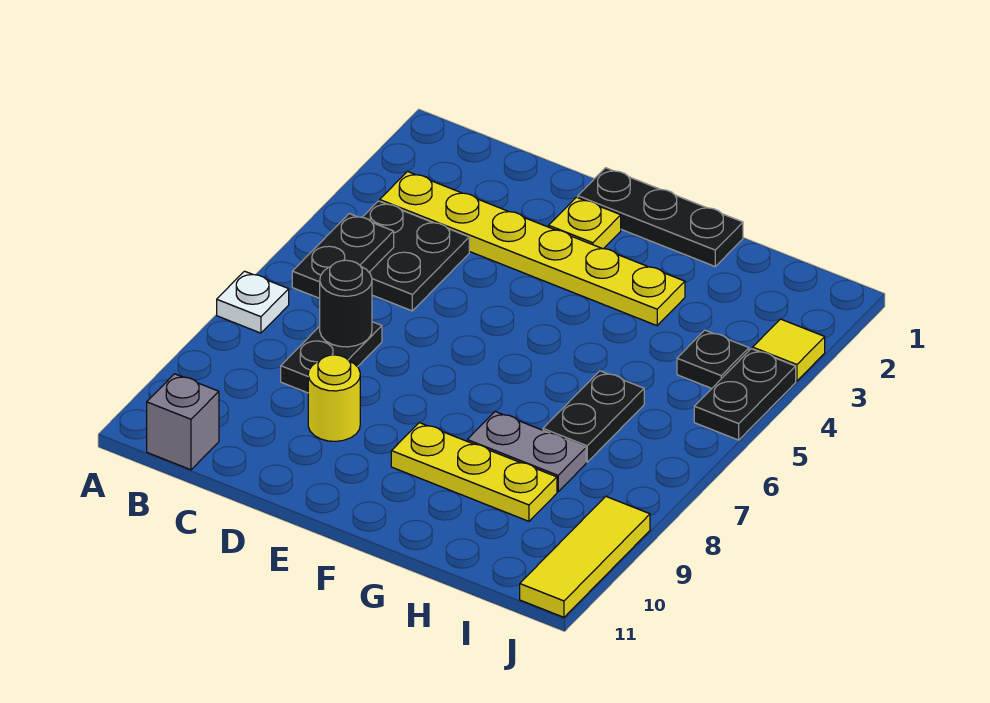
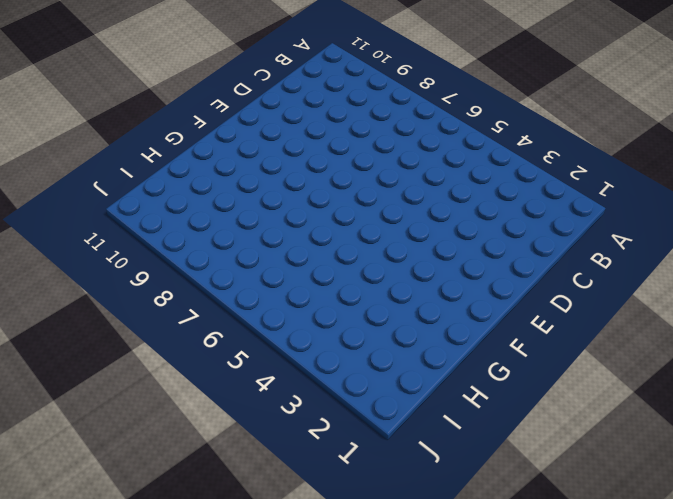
none -> white plate A7 level 1
none -> yellow plate B3:G3 level 1
none -> black plate B4:C5 level 1

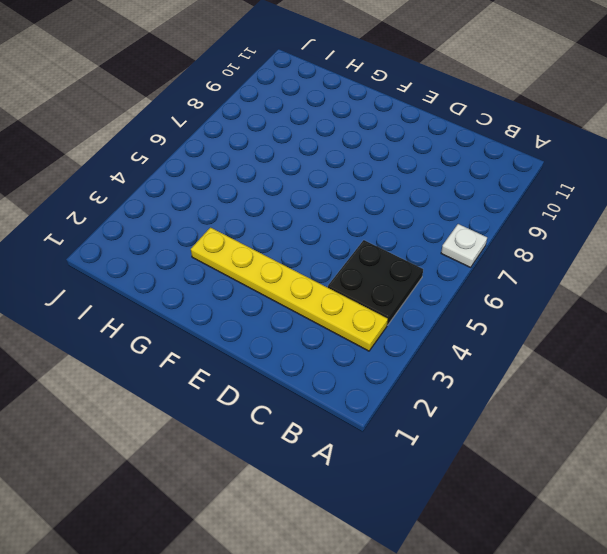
none -> grey brick B11 level 1
none -> black plate C7:C8 level 1
none -> yellow round brick D9 level 1

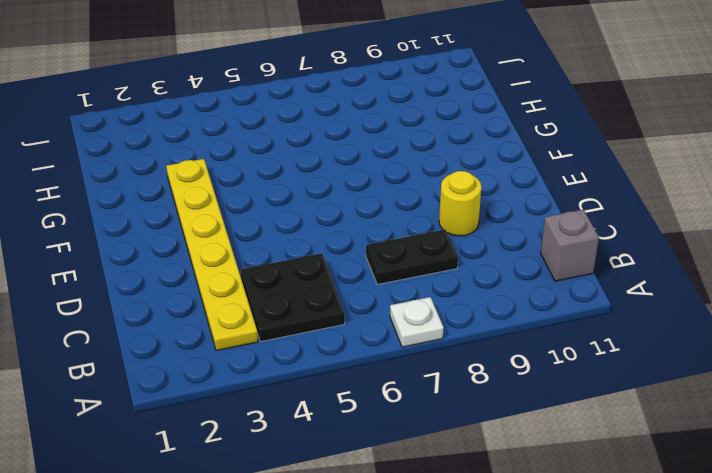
none -> black plate E1:G1 level 1
none -> yellow plate E2 level 1
none -> yellow plate F9:H9 level 1

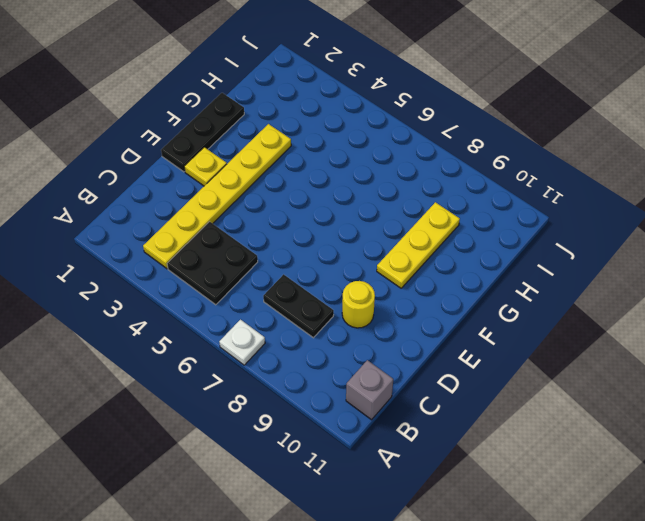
none -> grey plate G8:H8 level 1
none -> black plate H6:H7 level 1
none -> black plate I4 level 1

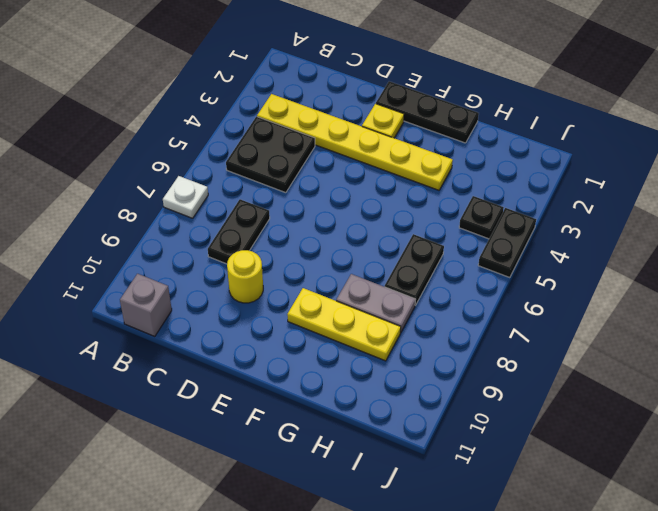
none -> yellow tile J3 level 1
none -> yellow tile J9:J11 level 1
none -> black plate B5:B6 level 2

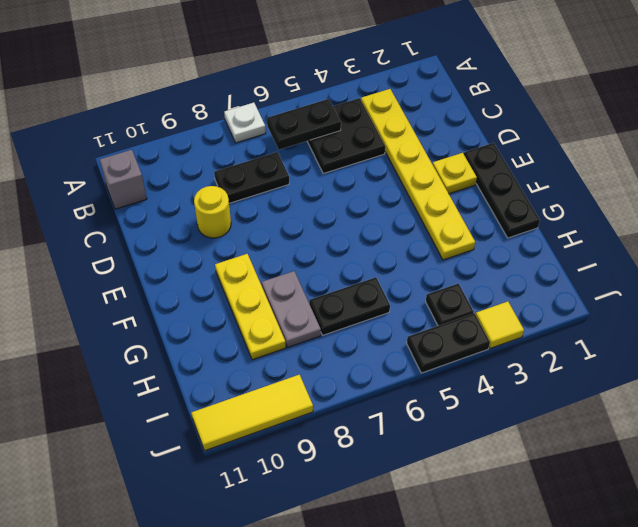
none -> black round brick C7 level 2

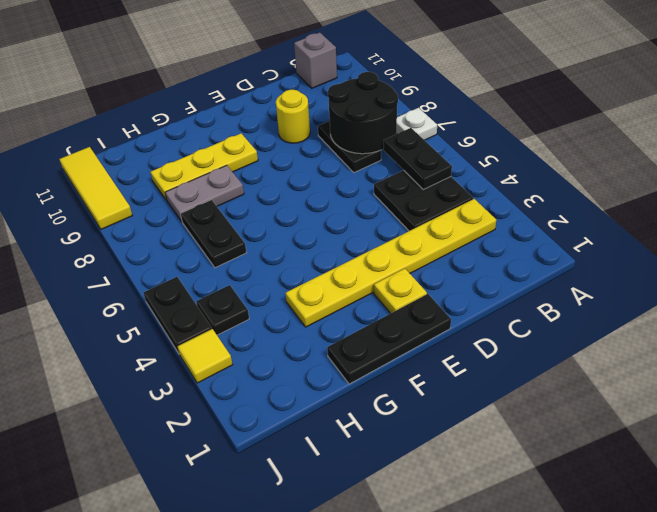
black round brick B7:C8 level 2 -> black round brick C7 level 2

